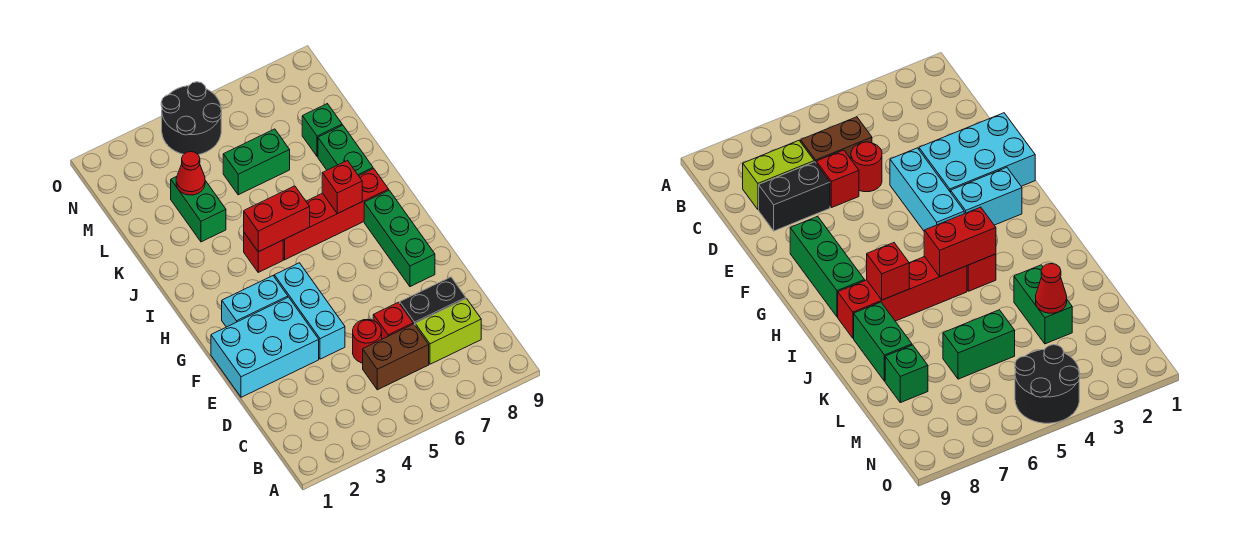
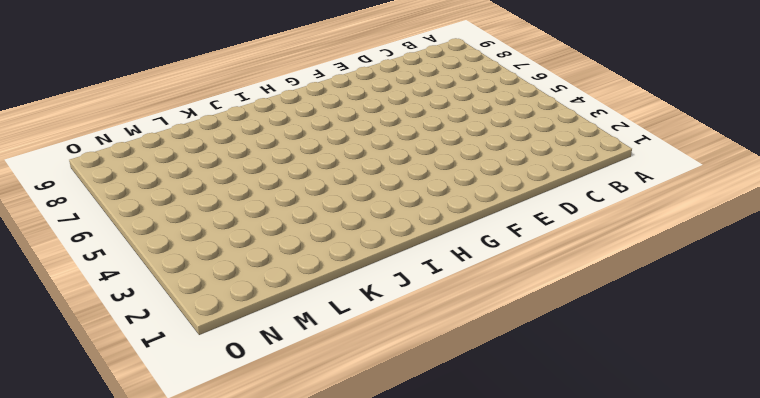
none -> brown brick C5:C6 level 1
none -> lime brick C7:C8 level 1
none -> red round brick D5 level 1

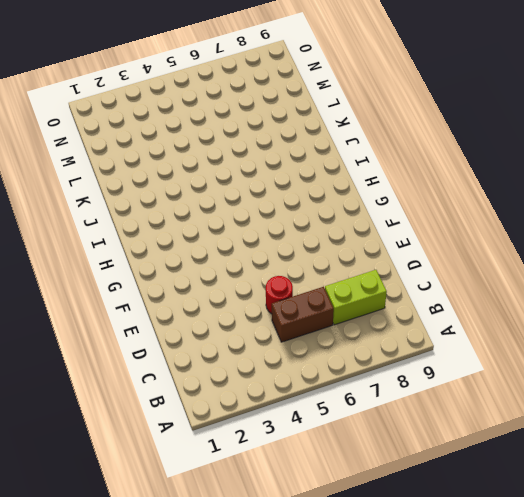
none -> red brick D6 level 1
none -> black brick D7:D8 level 1
none -> cyan brick E1:F3 level 1

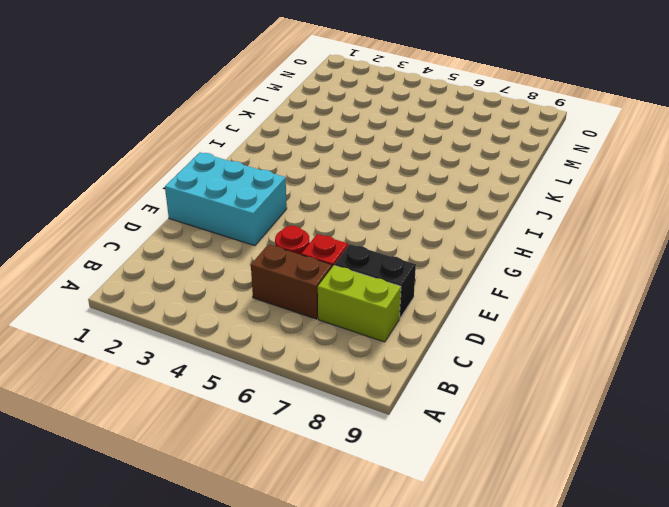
none -> cyan brick E4:G4 level 1
none -> green brick F8:H8 level 1
none -> cyan brick G2:G3 level 1

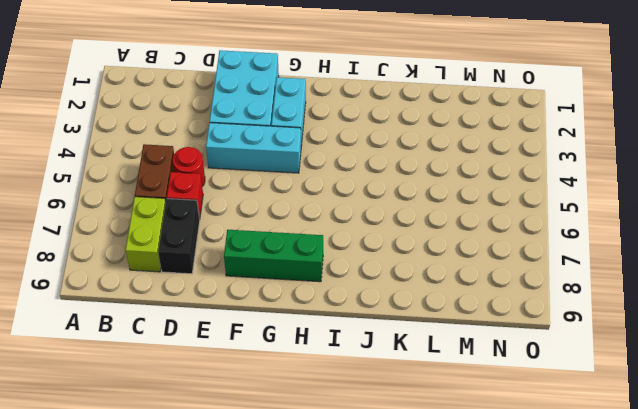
none -> red brick I4 level 1
none -> red brick I5:I8 level 1
none -> green brick J8:K8 level 1

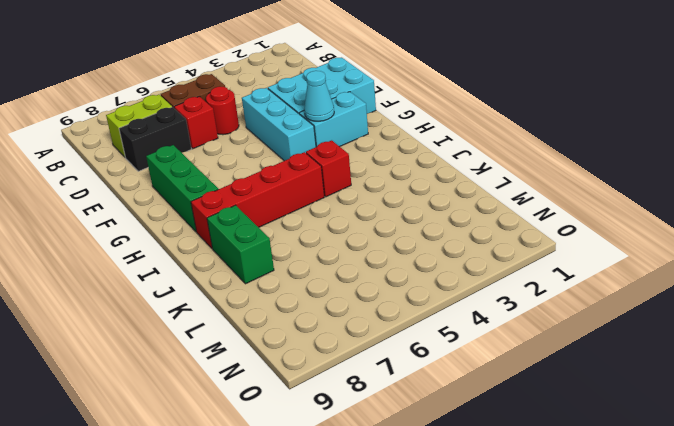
cyan cone G3 level 2 -> none
none -> green brick K3:L3 level 1
none -> green brick L5:L6 level 1
none -> green brick L8 level 1

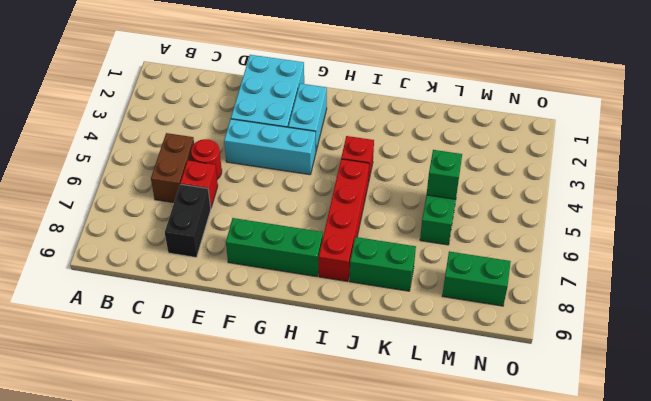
green brick L5 level 2 -> green brick L8 level 1
green brick M8:N8 level 1 -> green brick K3:L3 level 1
none -> lime brick C7:C8 level 1
none -> black round brick N4:O5 level 1
none -> red brick I4:I5 level 2

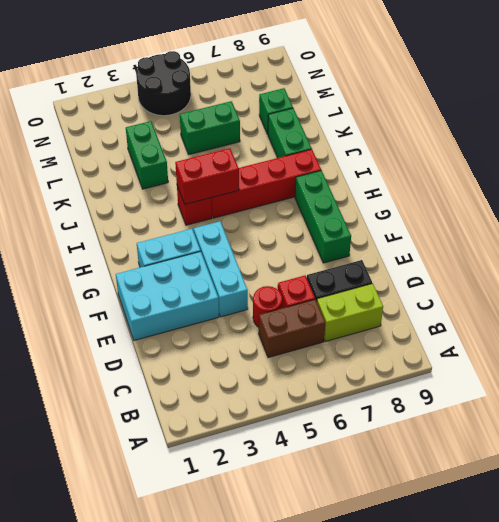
none -> red brick I7 level 2
none -> red cone L3 level 2

